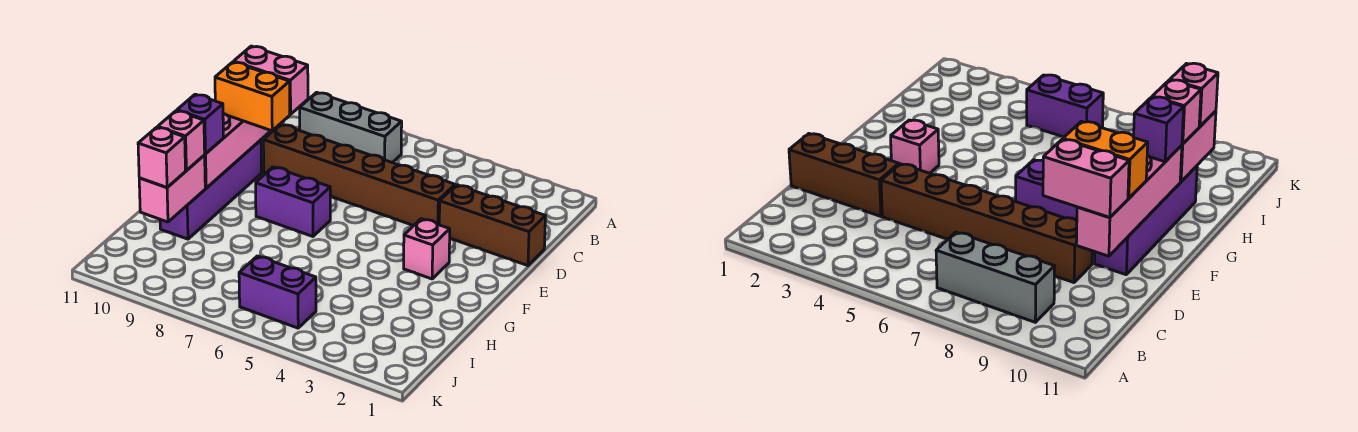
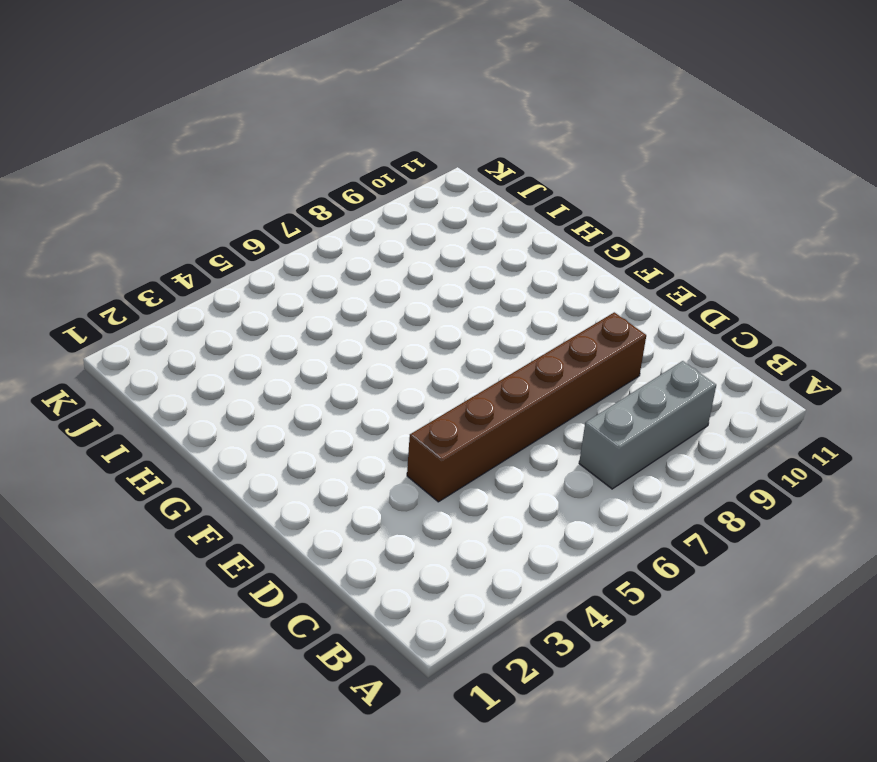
none -> brown brick D1:D3 level 1
none -> purple brick E10:H10 level 1
none -> pink brick F3 level 1

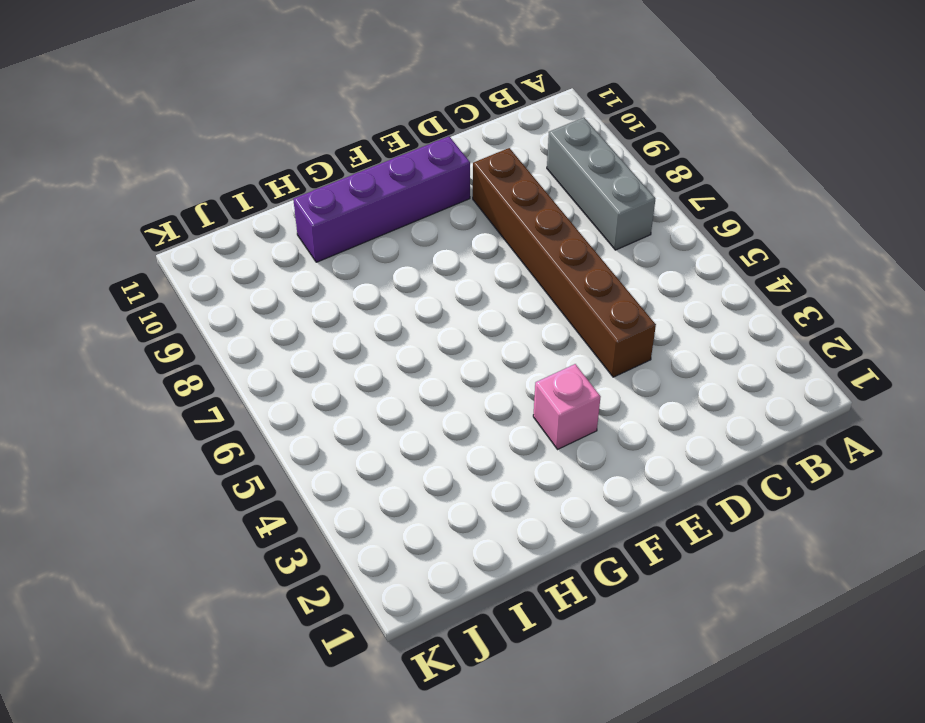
none -> brown brick D1:D3 level 1
none -> purple brick F7:F8 level 1
none -> purple brick J5:J6 level 1

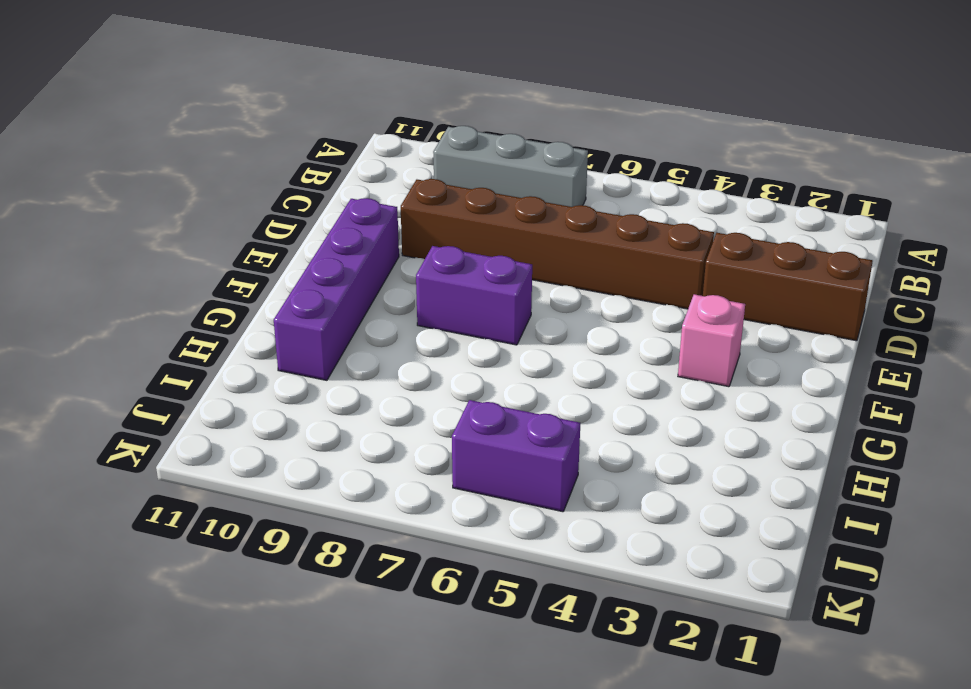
none -> pink brick D10:G10 level 2
none -> pink brick H10:I10 level 2
none -> pink brick D9:D10 level 3

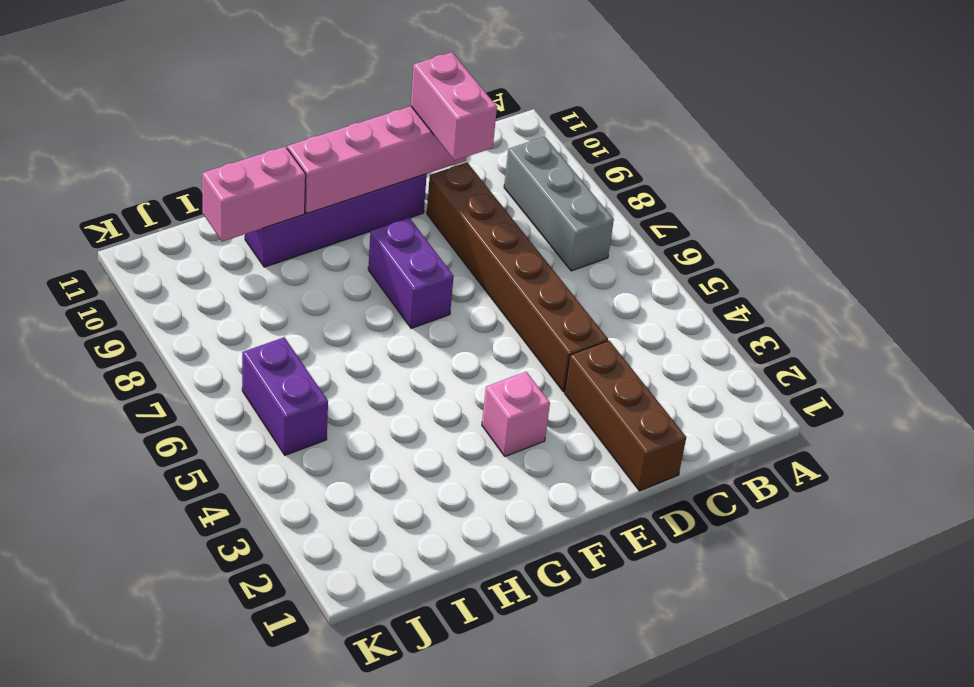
none -> orange brick E9:E10 level 3
none -> purple brick G10 level 3
none -> pink brick H10 level 3

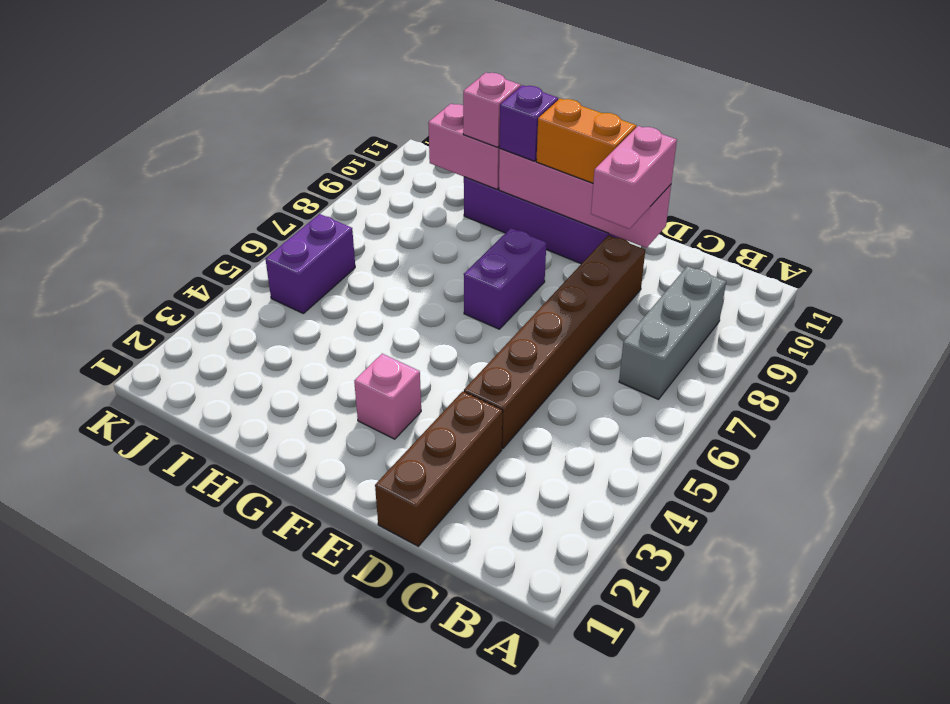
orange brick E10:F10 level 3 -> orange brick E9:E10 level 3
none -> pink brick I10 level 3

